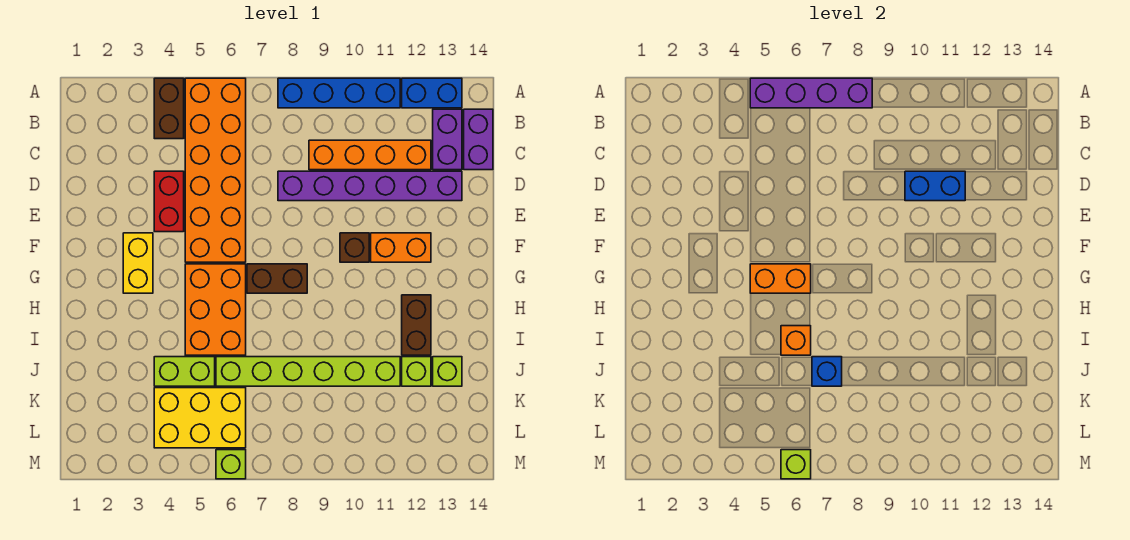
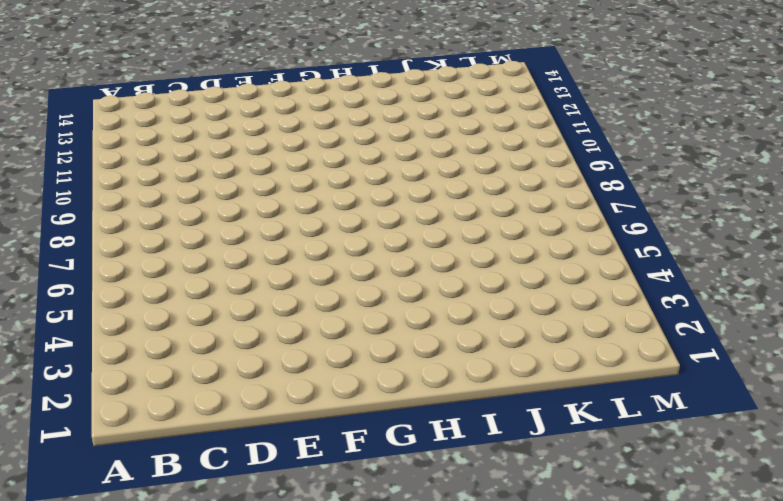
none -> brown brick A4:B4 level 1
none -> orange brick A5:F6 level 1
none -> blue brick A8:A11 level 1

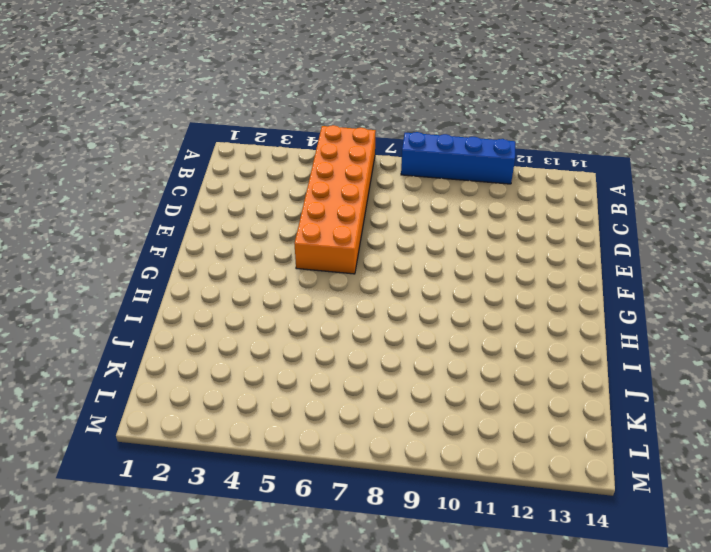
none -> brown brick A4:B4 level 1
none -> blue brick A12:A13 level 1
none -> purple brick B13:C13 level 1

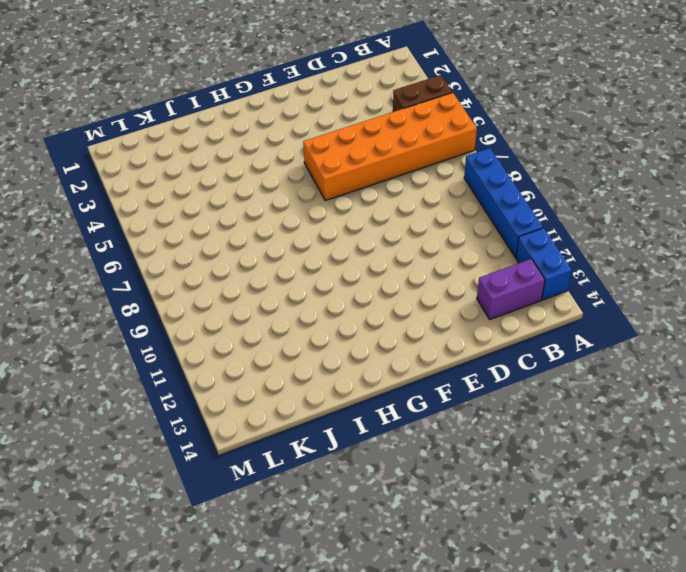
none -> purple brick B14:C14 level 1
none -> orange brick C9:C12 level 1
none -> red brick D4:E4 level 1

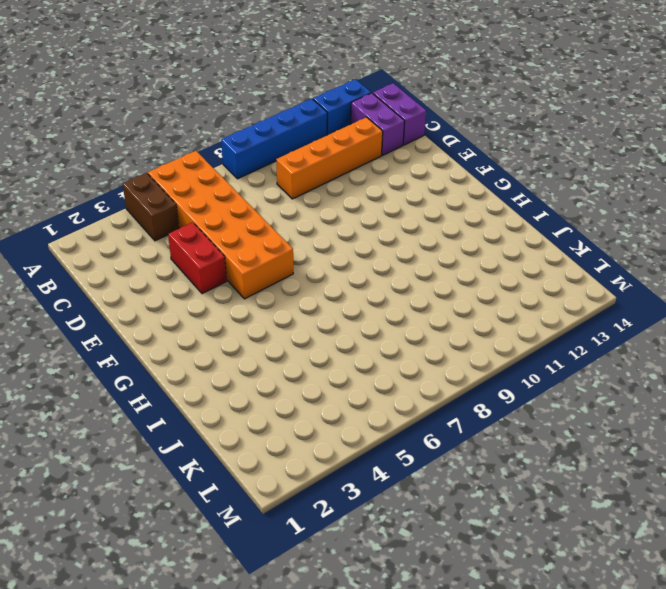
none -> purple brick D8:D13 level 1
none -> yellow brick F3:G3 level 1
none -> brown brick F10 level 1

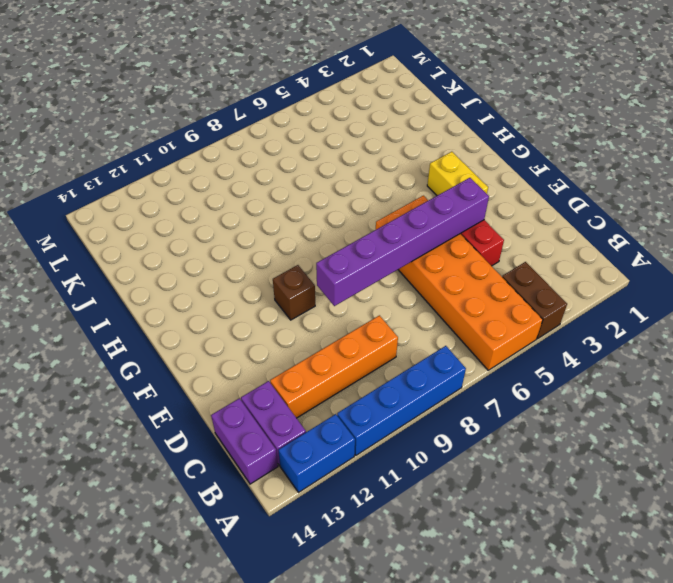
purple brick E4:E9 level 2 -> purple brick D8:D13 level 1
none -> orange brick F11:F12 level 1
none -> orange brick G5:I6 level 1
none -> brown brick G7:G8 level 1

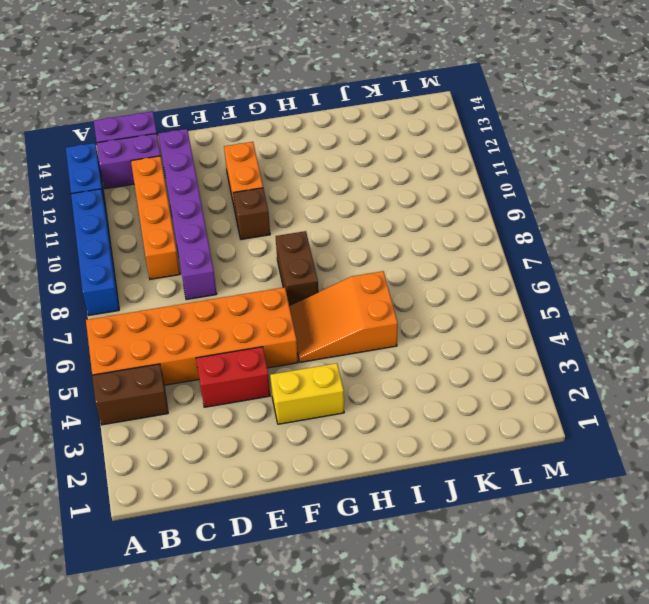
orange slope G5:I6 level 1 top I -> orange brick G5:I6 level 1
none -> brown brick H12:I12 level 1
none -> lime brick J4:J5 level 1
none -> lime brick J6:J11 level 1

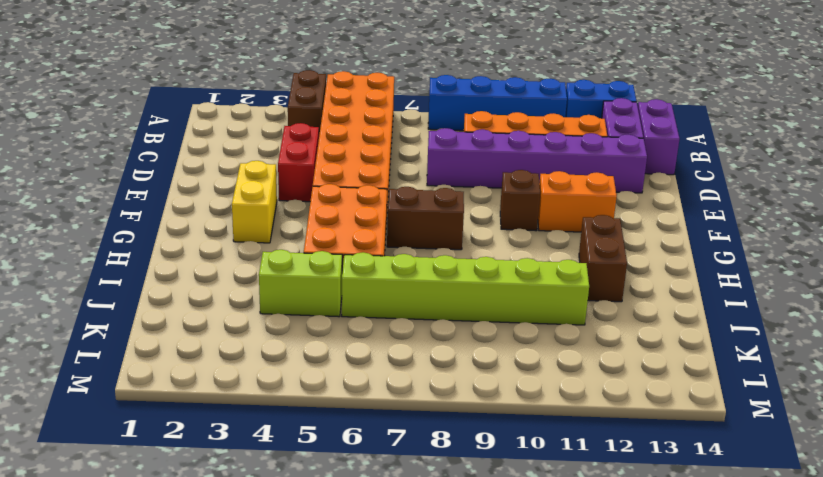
none -> lime brick J12 level 1
none -> lime brick J13 level 1
none -> yellow brick K4:L6 level 1

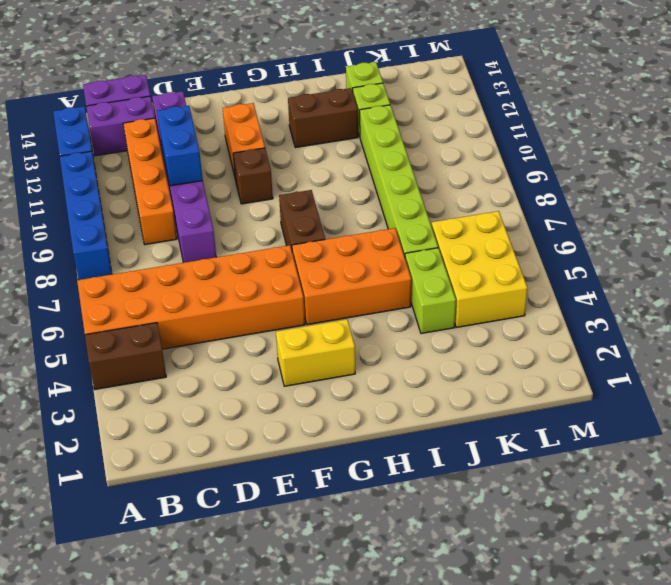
none -> red brick D4:E4 level 1
none -> lime brick M6 level 1
none -> purple brick A5:A8 level 2

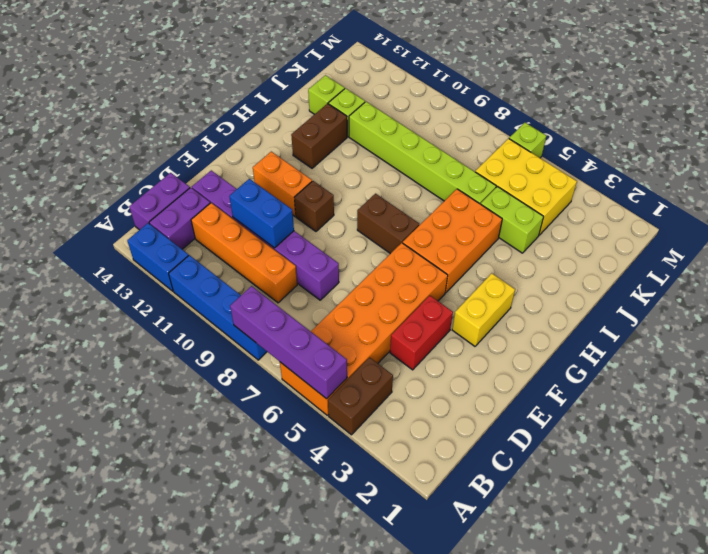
none -> orange brick G5:G6 level 2
none -> orange brick I6 level 2
none -> blue brick J7 level 2

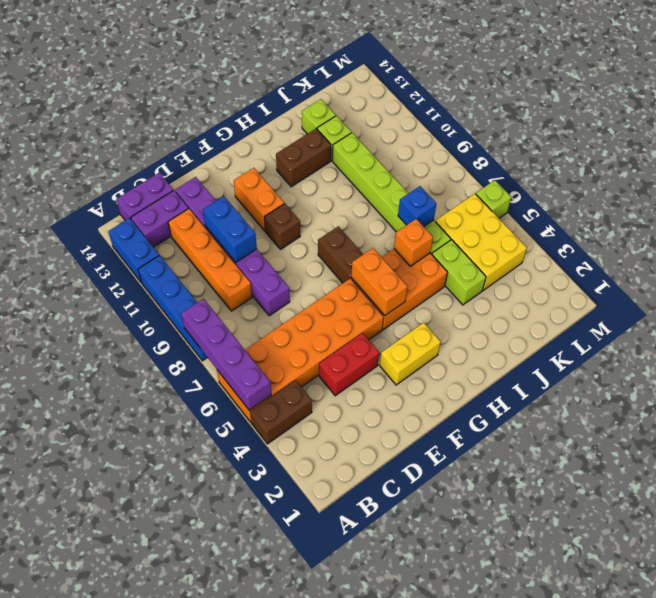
none -> lime brick M6 level 2

